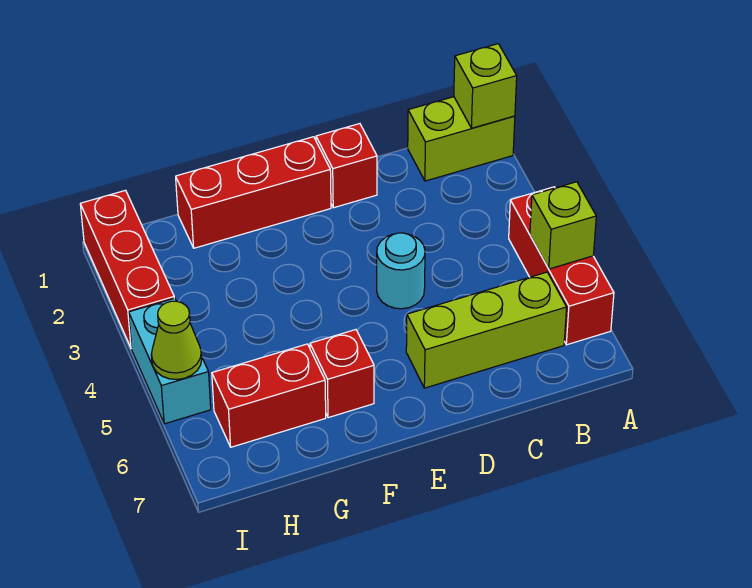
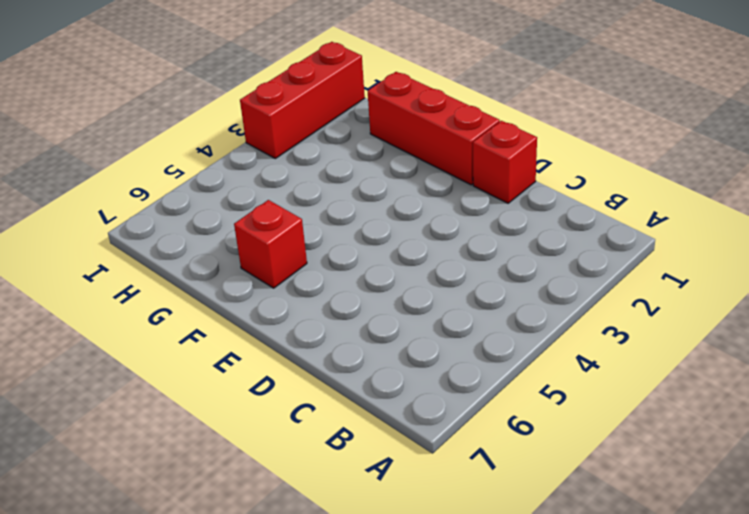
none -> lime brick A1:B1 level 1
none -> red brick A4:A6 level 1
none -> lime brick B6:D6 level 1

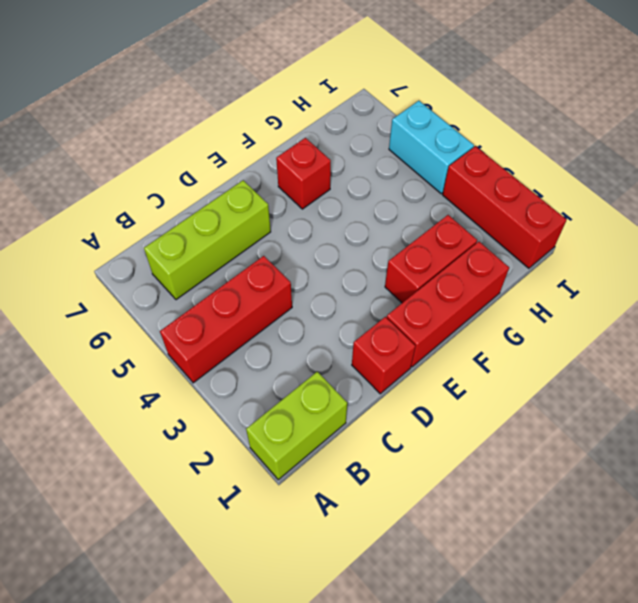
red brick A4:C4 level 1 -> red brick A4:A6 level 1
red brick F2:G2 level 1 -> red brick G6:H6 level 1
none -> cyan round brick D4 level 1
none -> lime brick A1 level 2
none -> lime brick A5 level 2

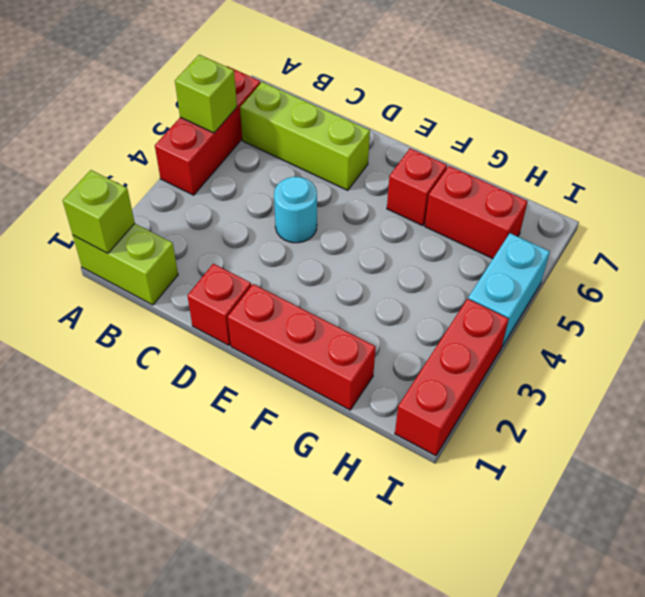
none -> lime cone I5 level 2

